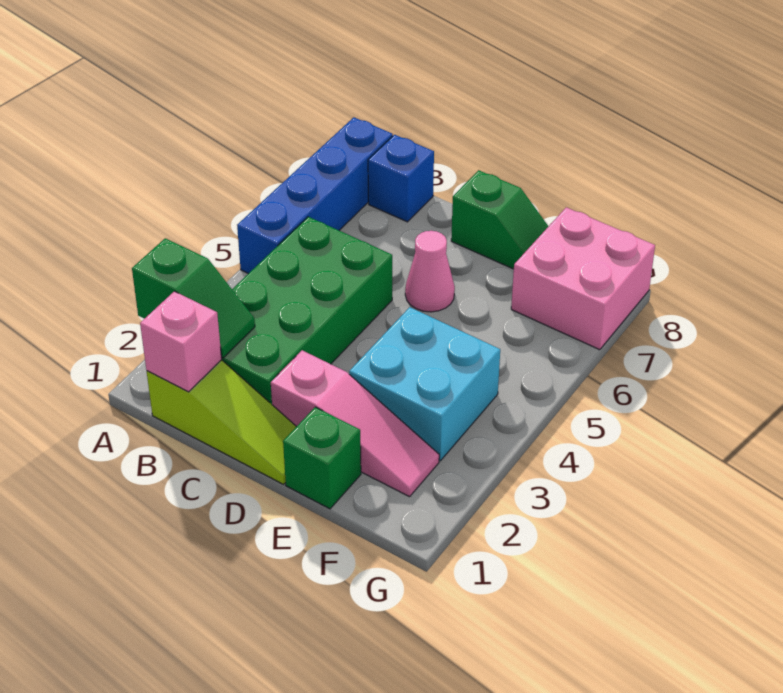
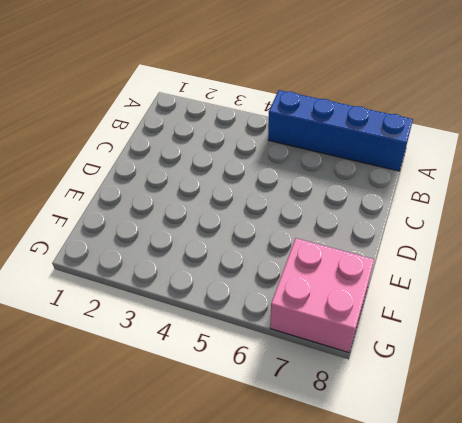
none -> lime slope B1:D1 level 1 top B
none -> green brick B2:C5 level 1
none -> blue brick B8 level 1

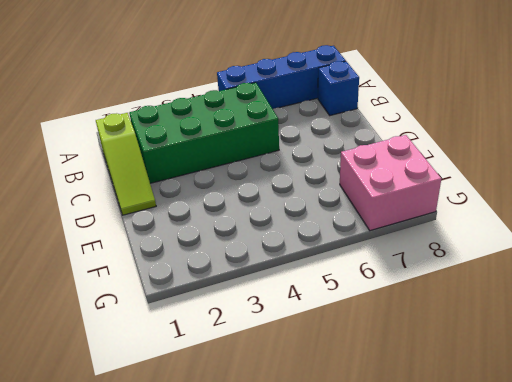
none -> pink slope D2:F2 level 1 top D
none -> pink cone D6 level 1
none -> green slope D8:E8 level 1 top D

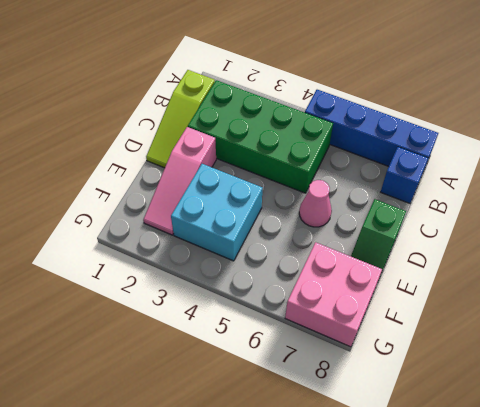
none -> green brick E1 level 1
none -> green slope A2:B2 level 2 top A
none -> pink brick B1 level 2

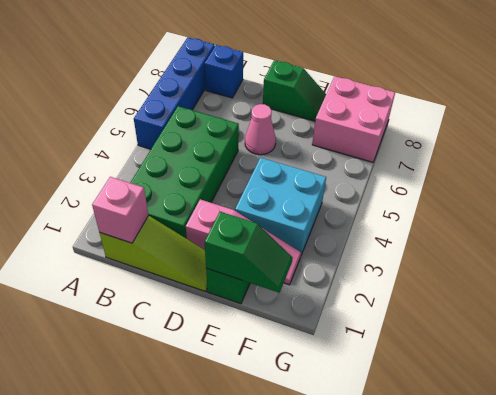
green slope E1:F1 level 2 top E -> green slope A2:B2 level 2 top A

